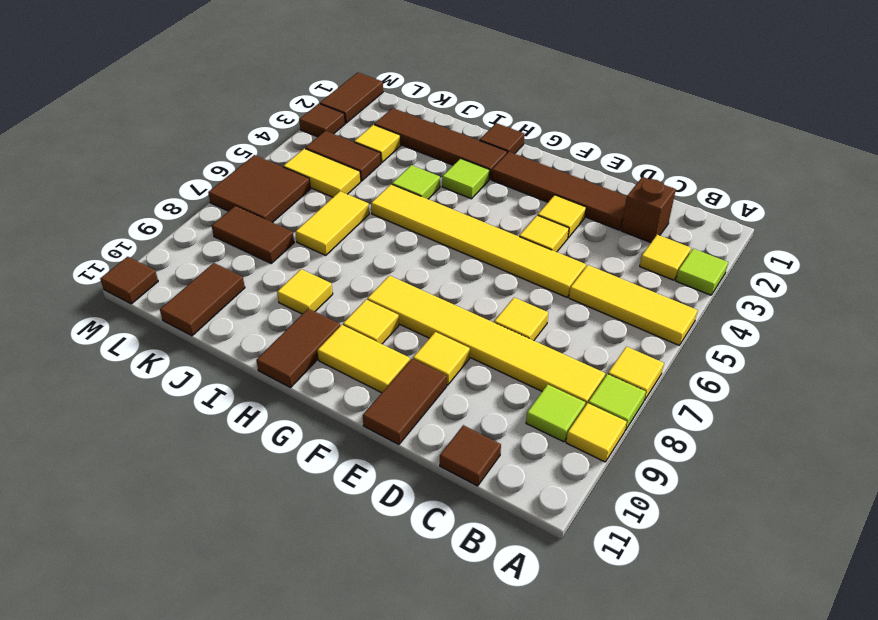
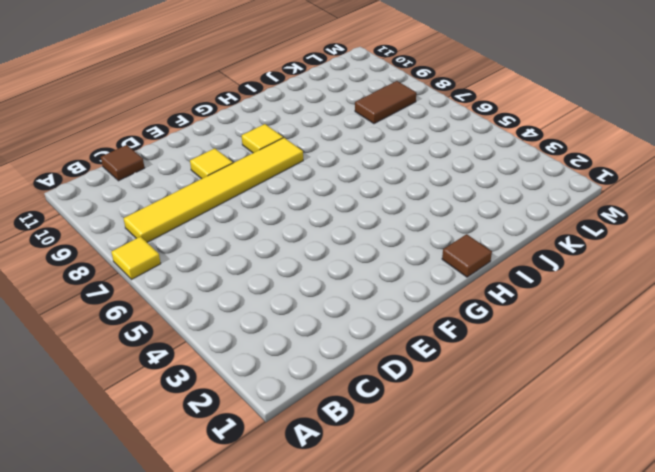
none -> lime tile A3 level 1
none -> yellow tile A5:C5 level 1
none -> lime tile A8 level 1
none -> yellow tile A9 level 1

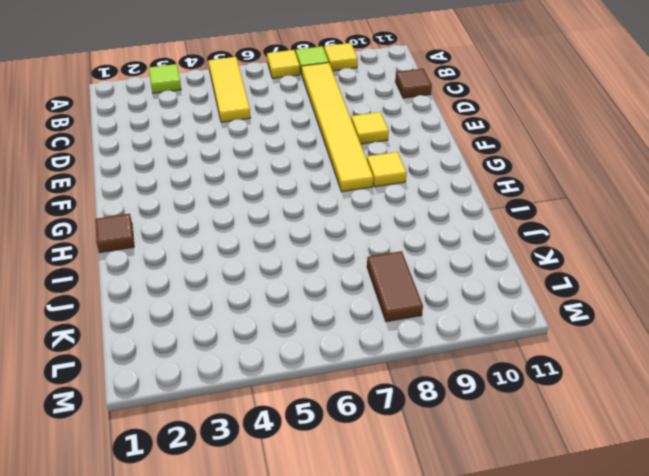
none -> yellow tile B3 level 1
none -> lime tile B9 level 1
none -> brown brick C2 level 1
none -> brown tile D2:G2 level 1

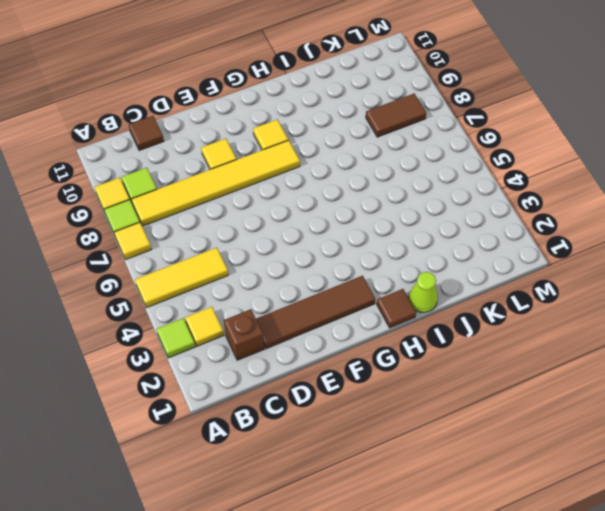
lime cone I1 level 1 -> none
none -> yellow tile D5:I5 level 1
none -> yellow tile D7 level 1
none -> yellow tile E3 level 1
none -> yellow tile E4 level 1

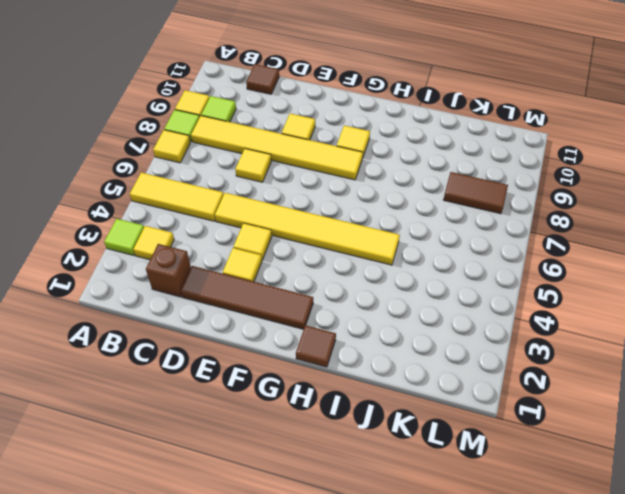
none -> brown tile E10:E11 level 1
none -> yellow tile F10:G10 level 1
none -> brown tile H2:K2 level 1
none -> lime tile H3 level 1

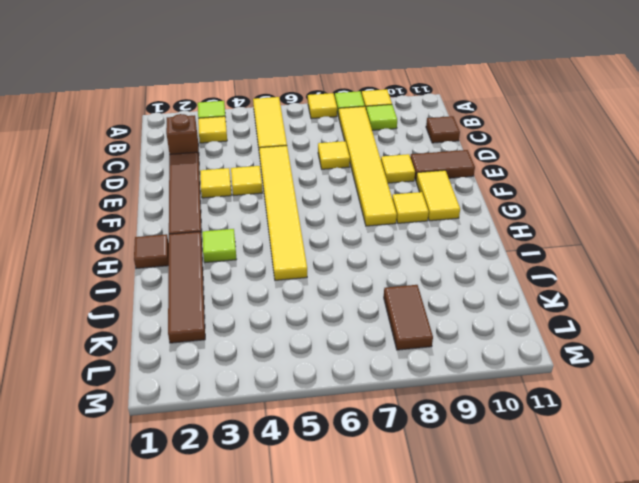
none -> brown tile H10:H11 level 1
none -> lime tile I4 level 1
none -> yellow tile I9 level 1
none -> yellow tile J6:J7 level 1

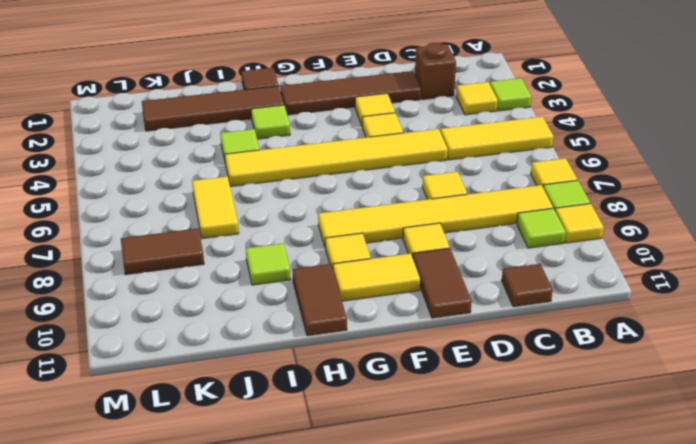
lime tile I9 level 1 -> yellow tile I9 level 1
none -> yellow tile K3 level 1
none -> brown tile K4:L4 level 1
none -> yellow tile K5:L5 level 1
none -> brown tile K10:K11 level 1

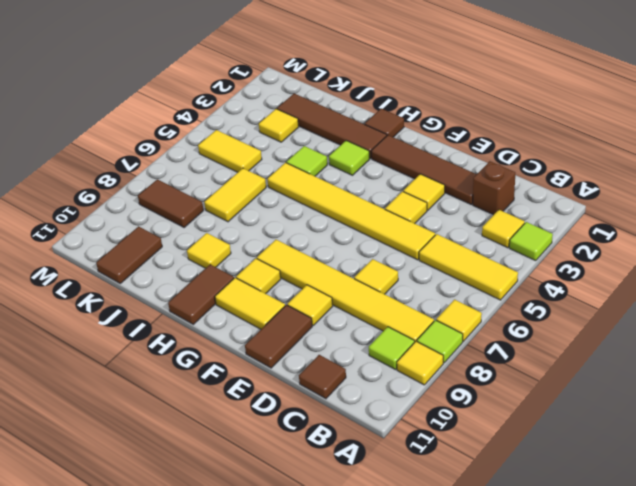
none -> brown tile K4:L4 level 1
none -> brown tile L6:M7 level 1
none -> brown tile M1:M2 level 1
none -> brown tile M3 level 1

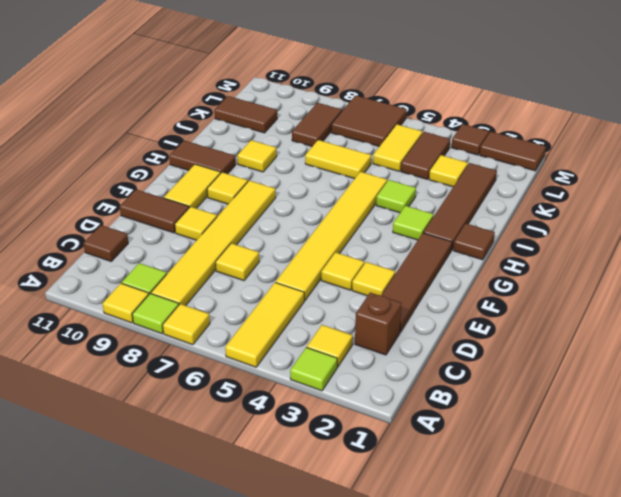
none -> brown tile M11 level 1

